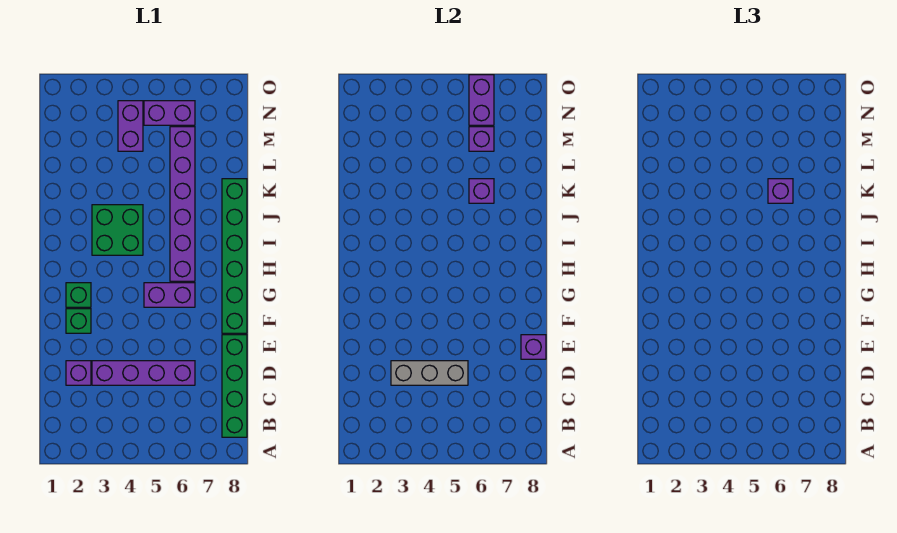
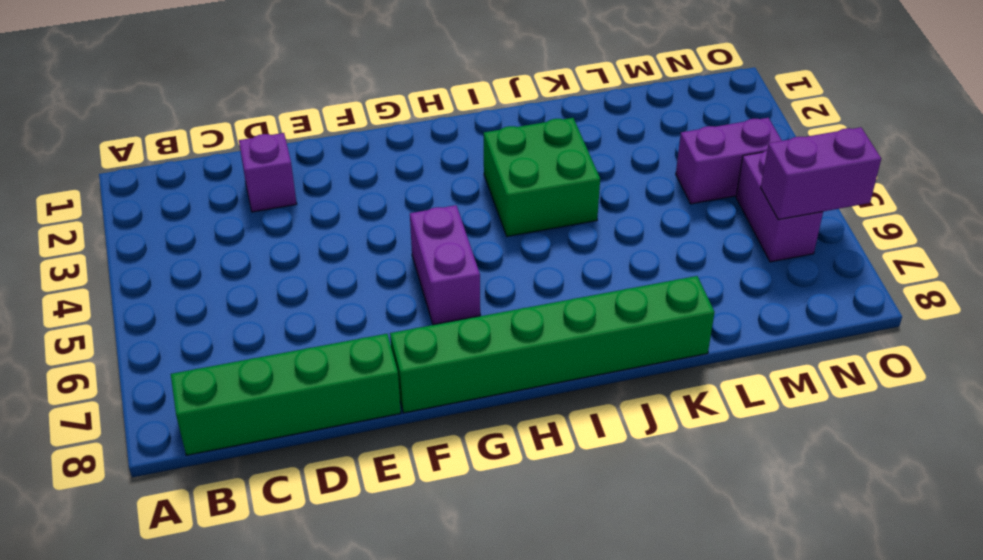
none -> purple brick D3:D6 level 1
none -> green brick F2 level 1
none -> green brick G2 level 1

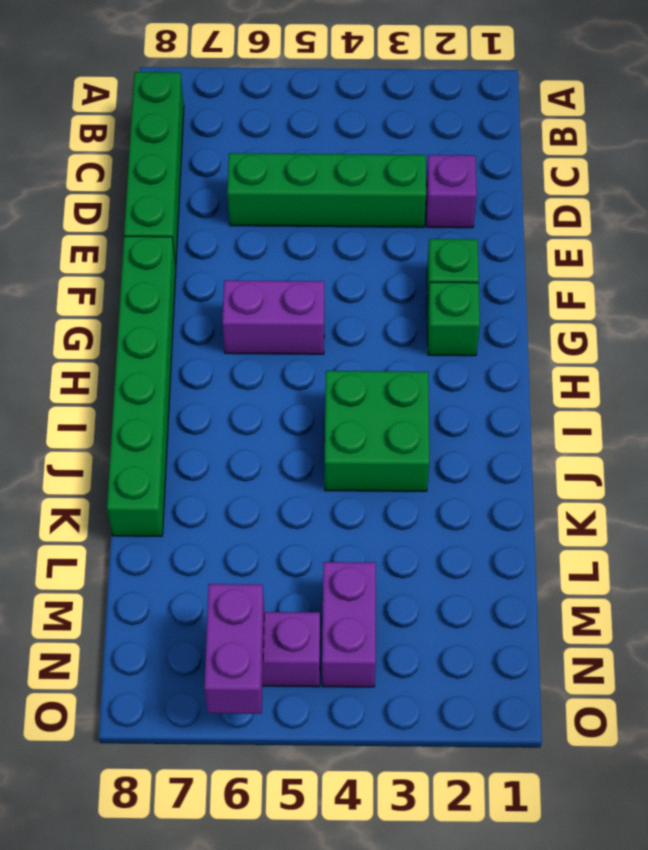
green brick D3:D6 level 1 -> purple brick D3:D6 level 1
none -> purple brick H6:M6 level 1
none -> grey brick D3:D5 level 2
none -> purple brick E8 level 2

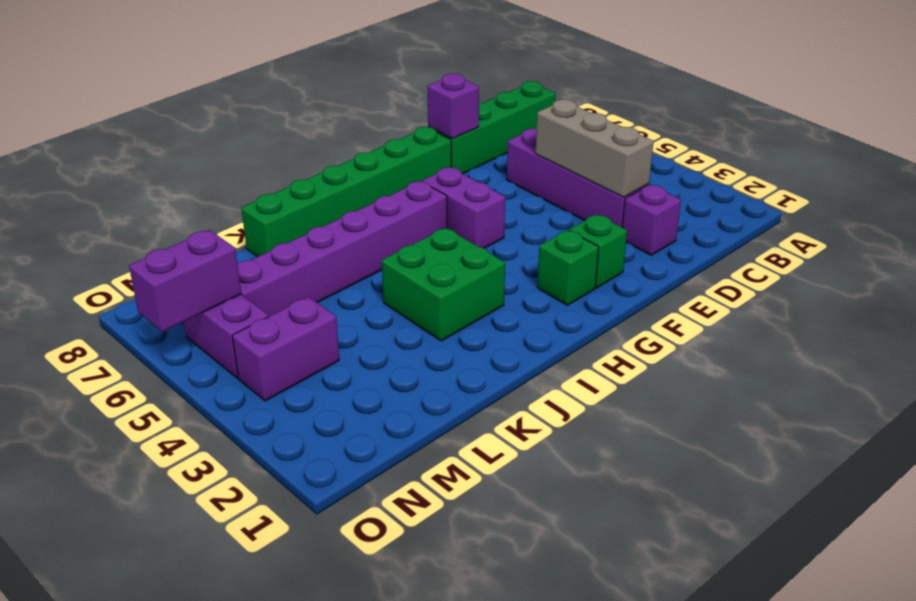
none -> purple brick K6 level 2
none -> purple brick M6 level 2
none -> purple brick K6 level 3

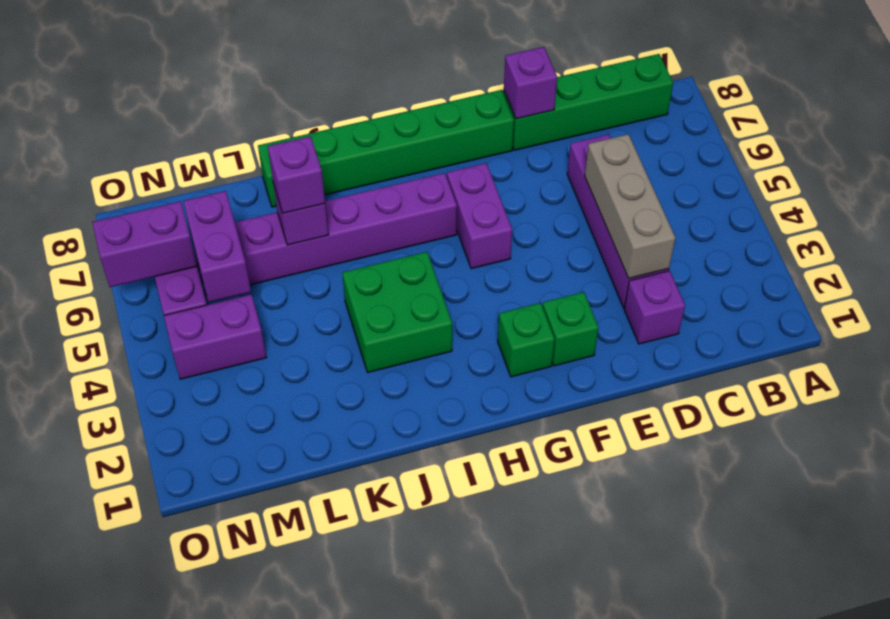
purple brick M5:M6 level 2 -> purple brick M6 level 2

